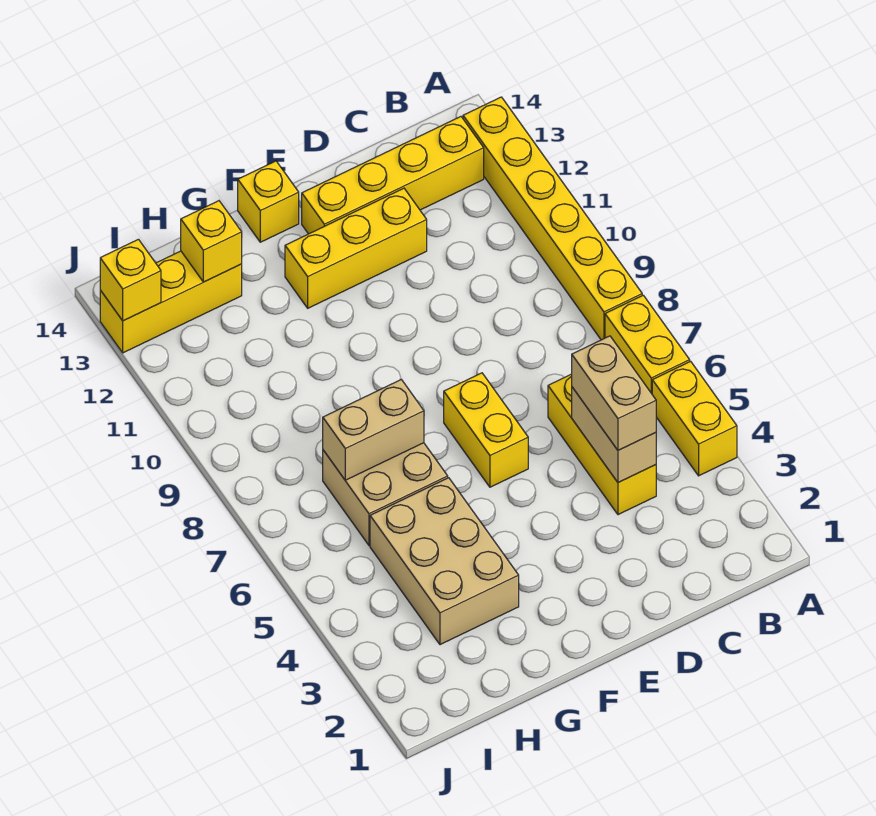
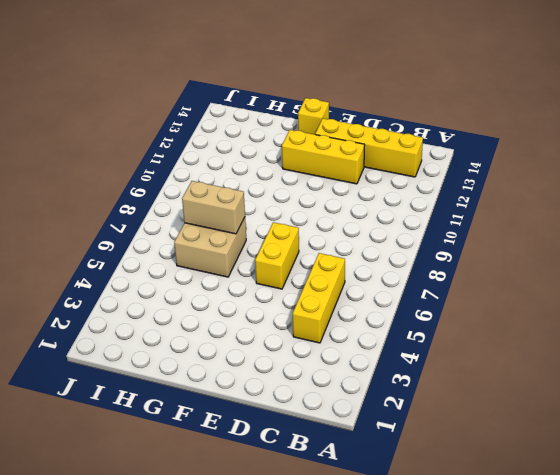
none -> yellow brick A4:A5 level 1
none -> yellow brick A6:A7 level 1
none -> yellow brick A8:A13 level 1

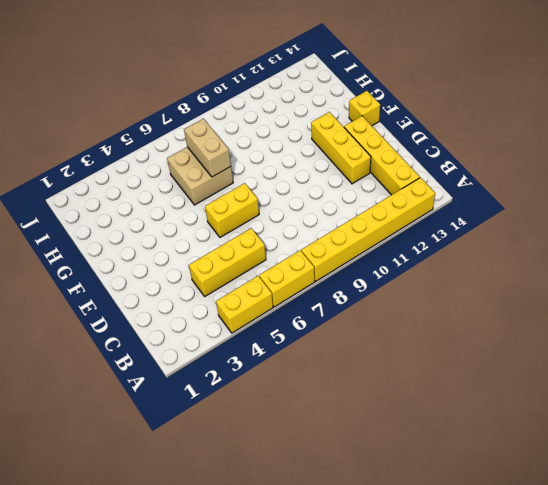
none -> tan brick G3:H5 level 1
none -> yellow brick H13:J13 level 1
none -> tan brick C4:C5 level 2

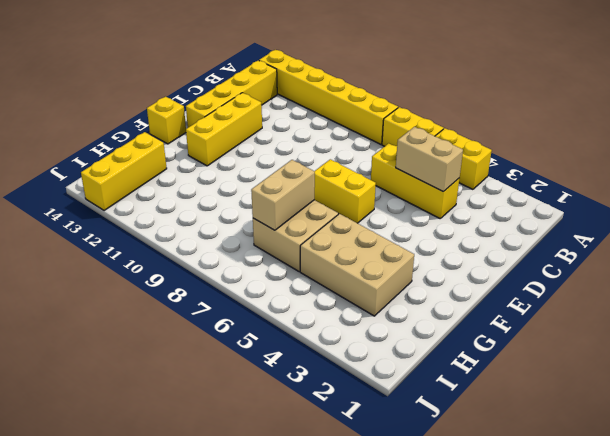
none -> yellow brick H13 level 2
none -> yellow brick J13 level 2
none -> tan brick C4:C5 level 3

